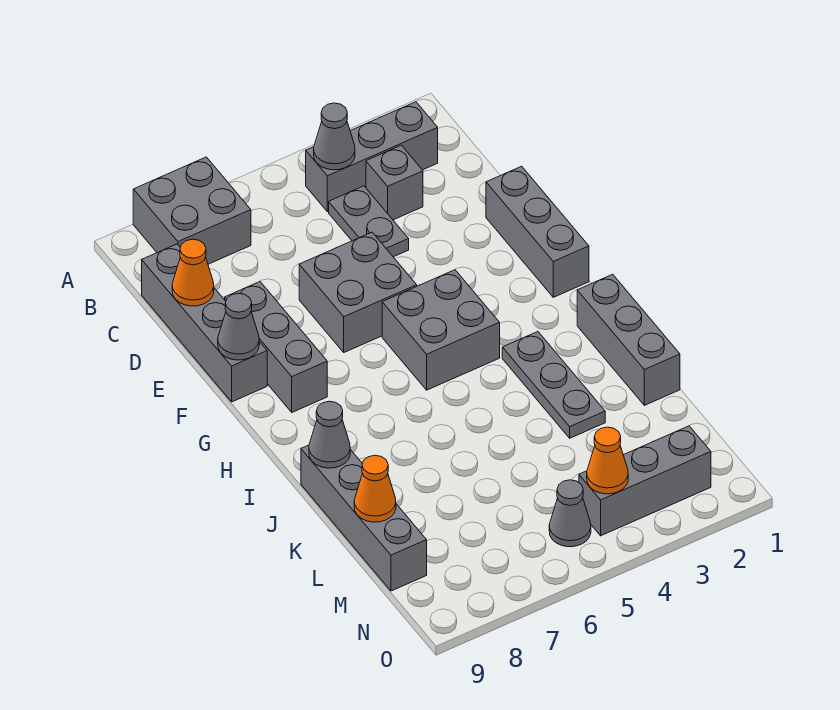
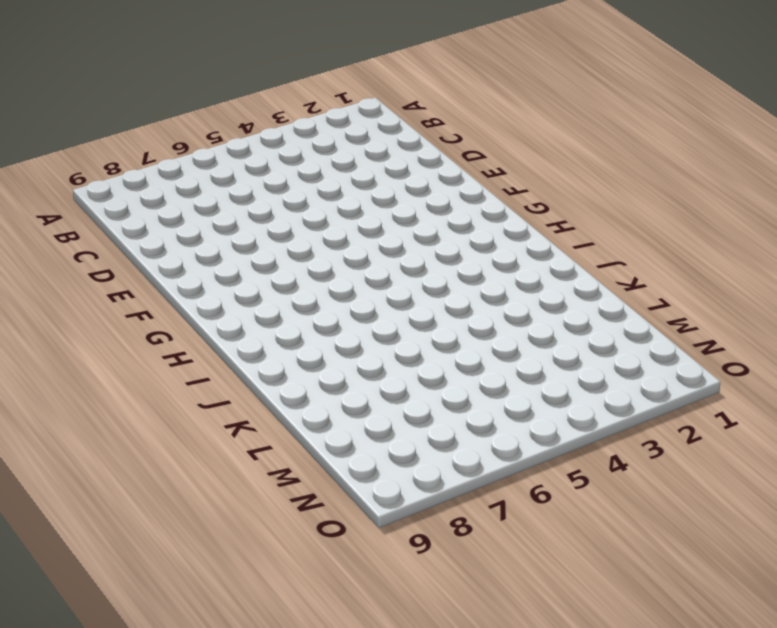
none -> grey brick A7:B8 level 1
none -> grey brick B2:B4 level 1
none -> grey brick C3 level 1

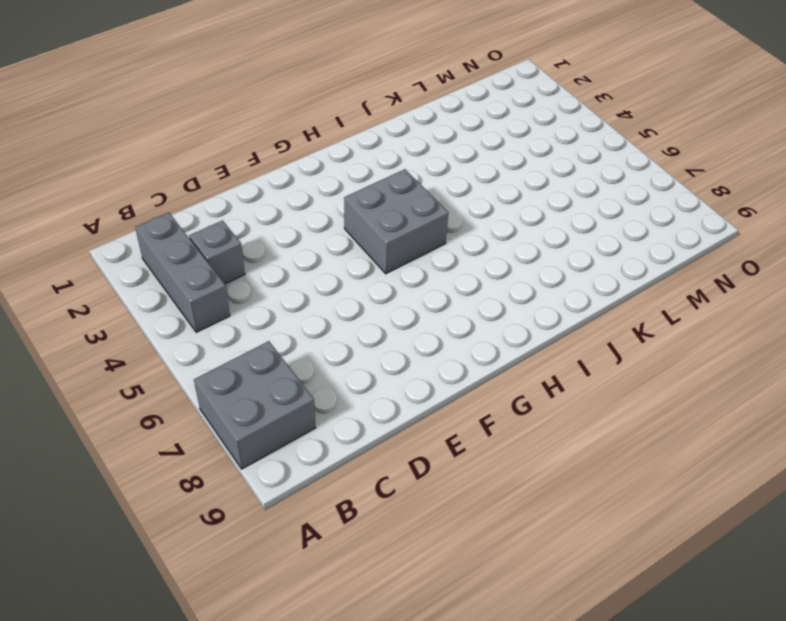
none -> grey plate C4:D4 level 1
none -> grey brick C9:F9 level 1
none -> grey brick E1:G1 level 1

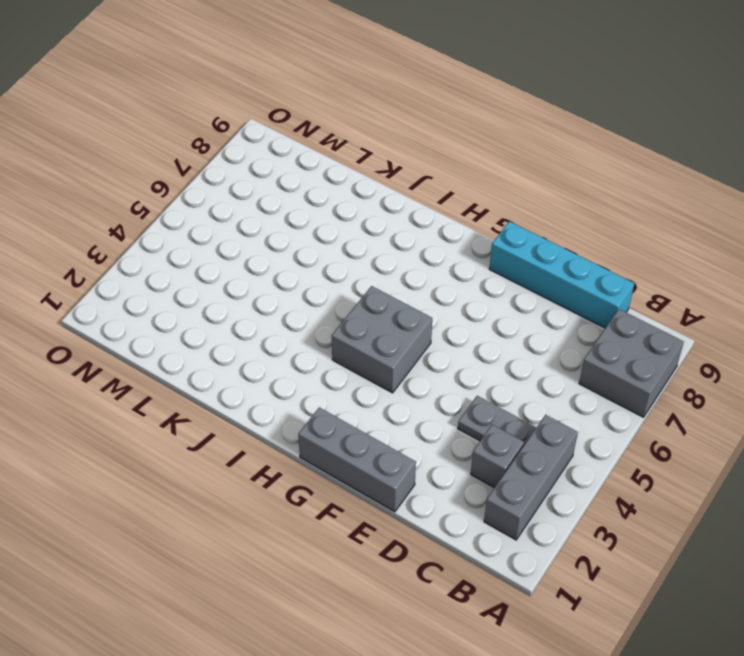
cyan brick C9:F9 level 1 -> grey brick C9:F9 level 1
none -> grey brick E5:F6 level 1
none -> grey brick E8:G8 level 1
none -> grey brick I1:K1 level 1

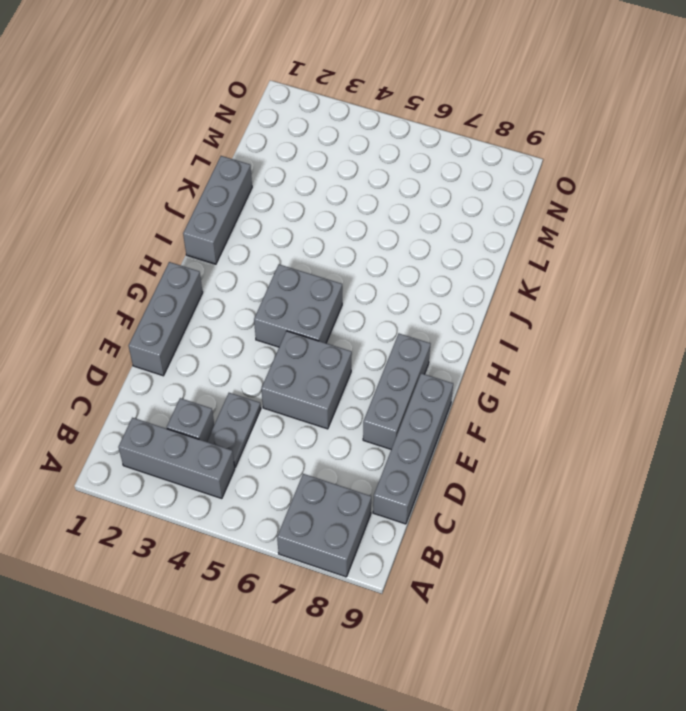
none -> grey plate I3:K3 level 1
none -> grey brick J9:M9 level 1
none -> grey brick N2:N4 level 1

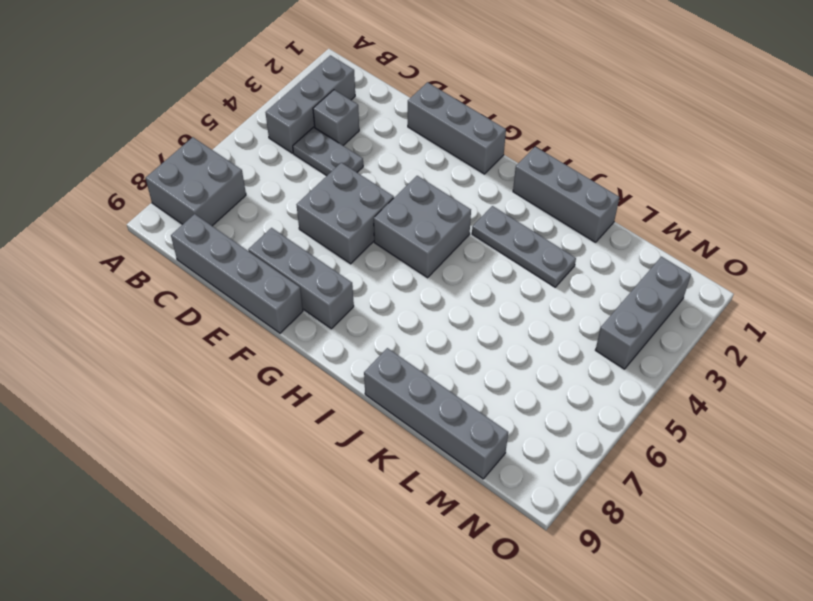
none -> grey cone N5 level 1
none -> grey cone B4 level 2
none -> orange cone D9 level 2

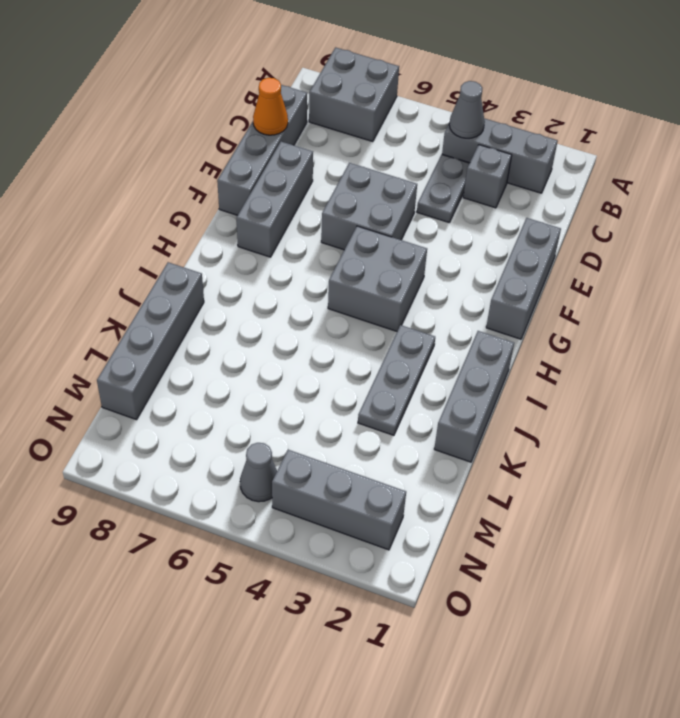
none -> grey cone F9 level 2
none -> grey cone J9 level 2
none -> orange cone L9 level 2

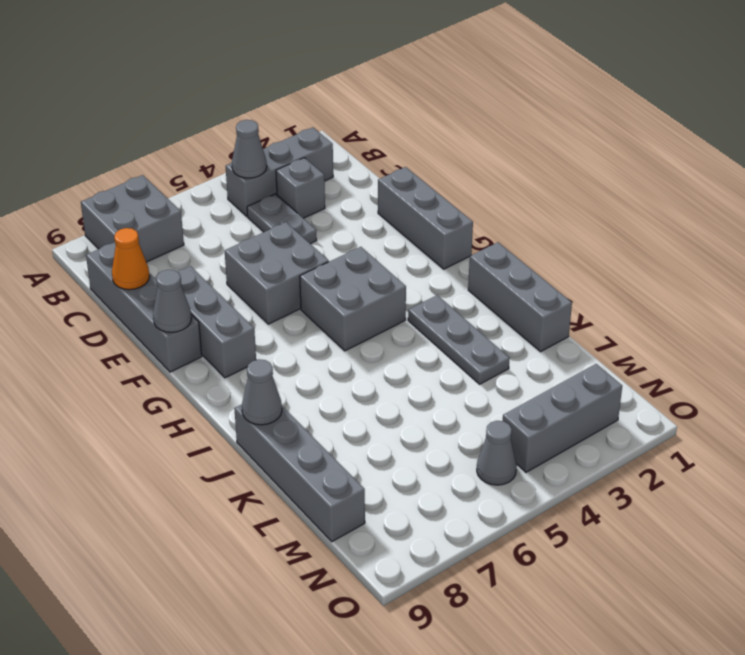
none -> orange cone L9 level 2
none -> orange cone N4 level 2

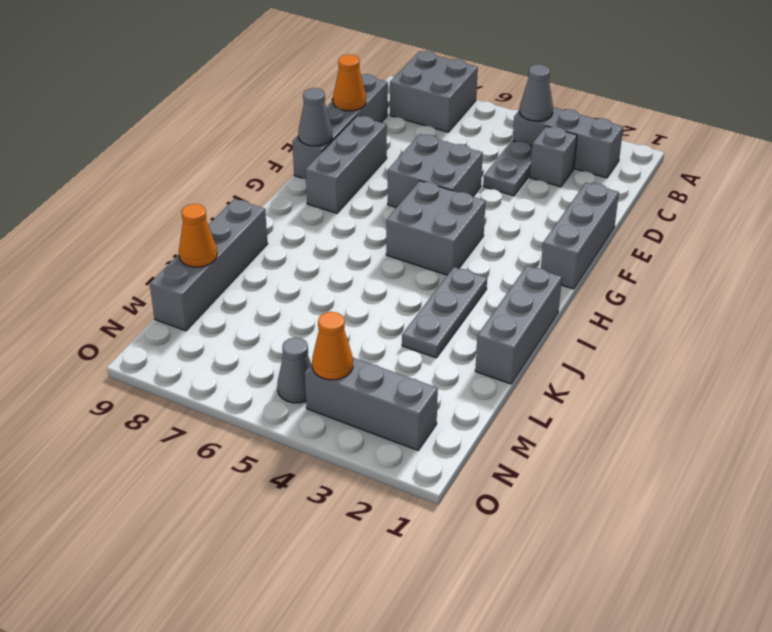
none -> grey cone J9 level 2

